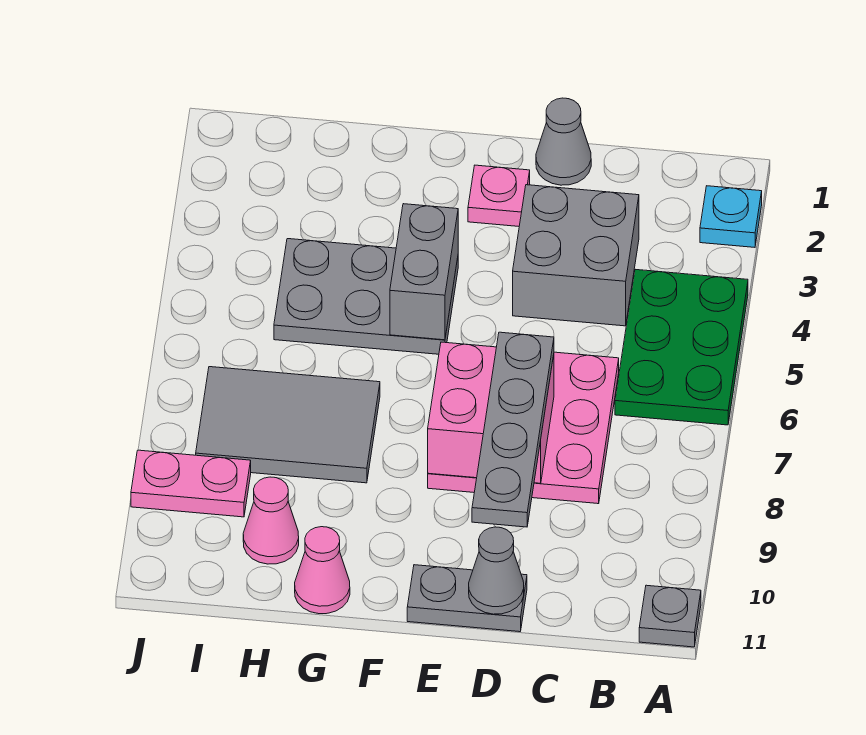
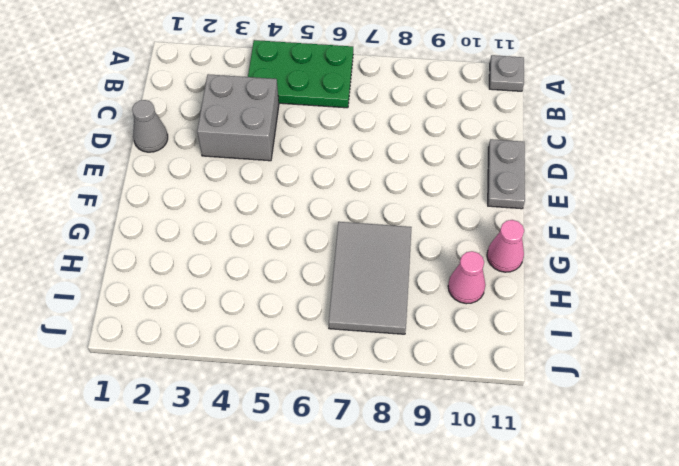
none -> cyan plate A2 level 1
none -> pink plate C6:E8 level 1
none -> pink plate E2 level 1

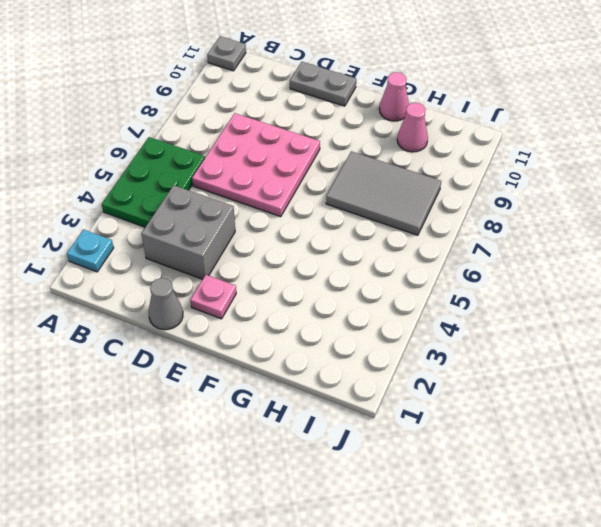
none -> grey plate F4:H5 level 1
none -> pink plate I9:J9 level 1
none -> pink brick D7:E8 level 2

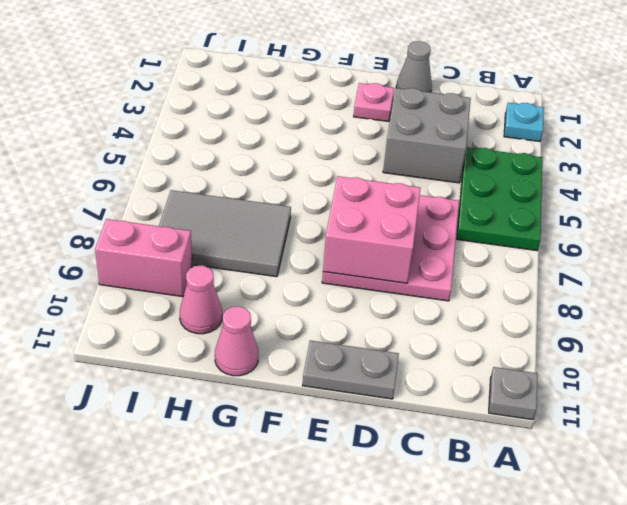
pink brick I9:J9 level 1 -> pink plate I9:J9 level 1
none -> grey plate F4:H5 level 1
none -> grey cone D11 level 2
none -> grey brick F4:F5 level 2

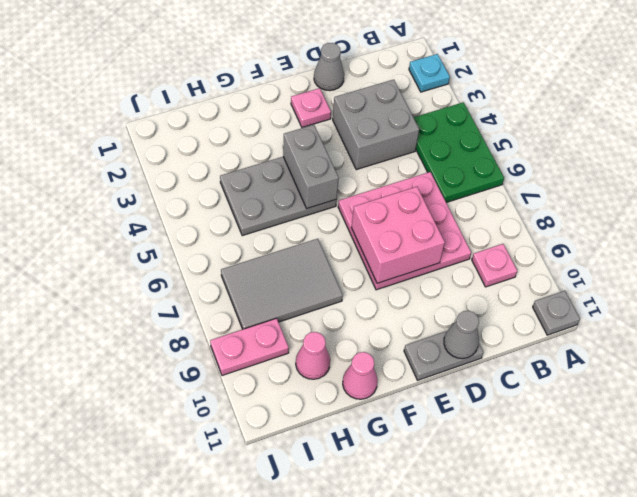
pink plate B9 level 1 -> none
none -> grey plate D7:D10 level 3

